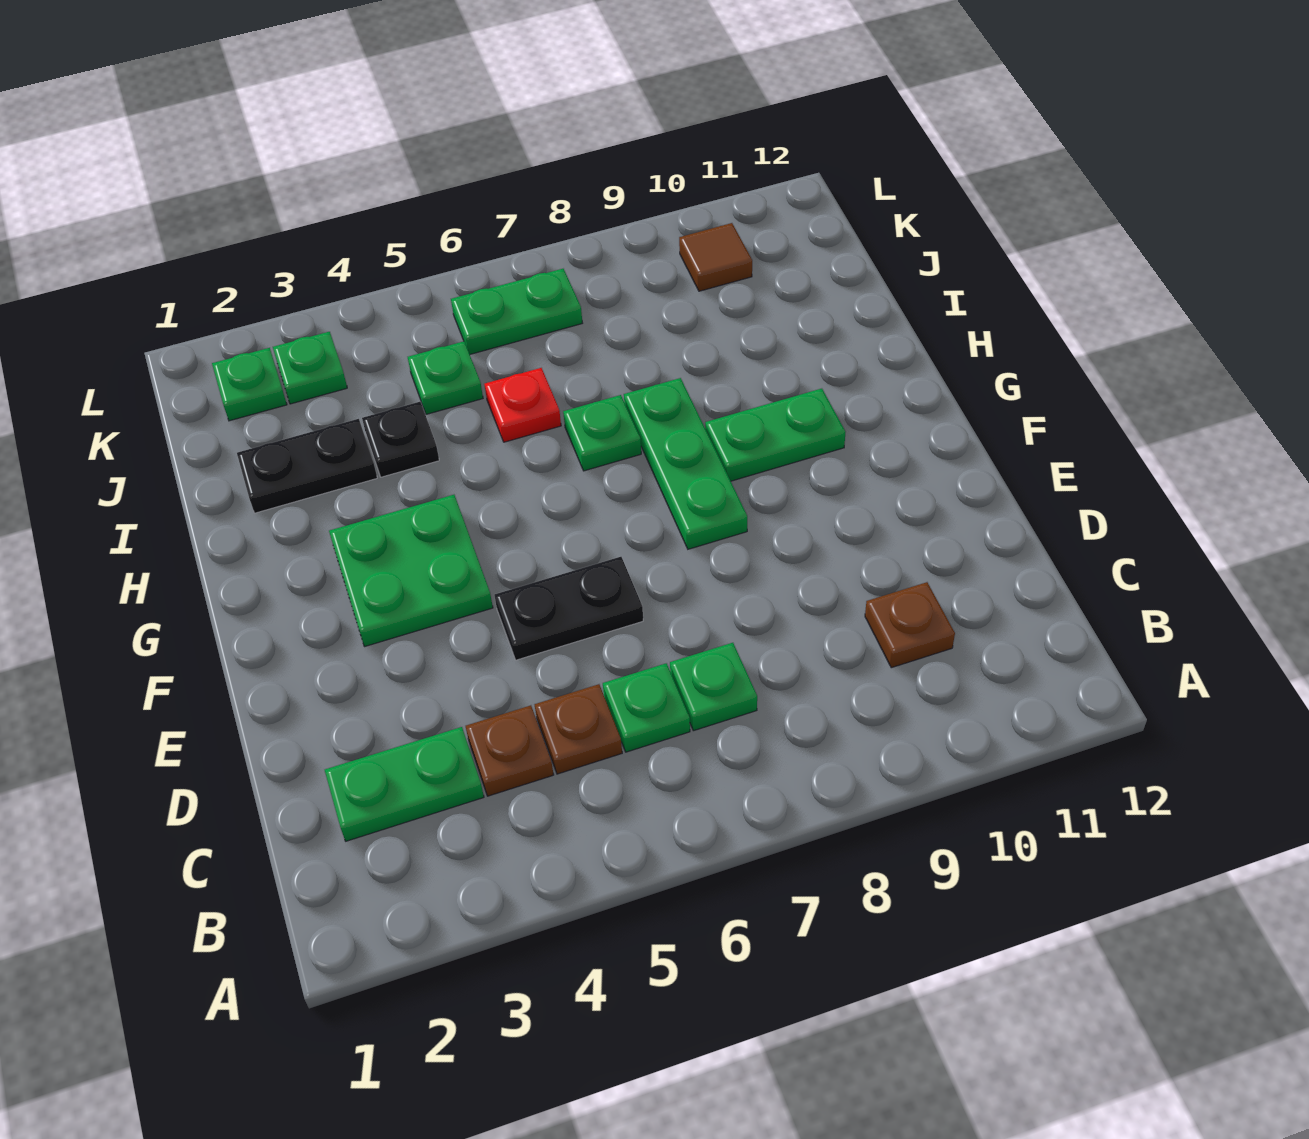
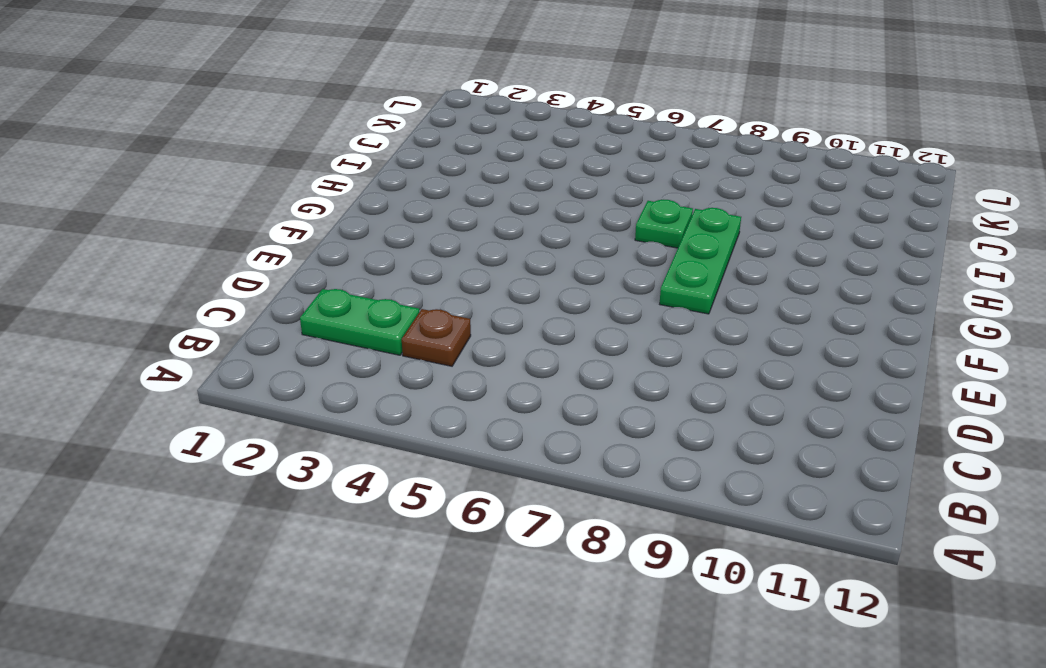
none -> brown plate C5 level 1
none -> green plate C6 level 1
none -> green plate C7 level 1

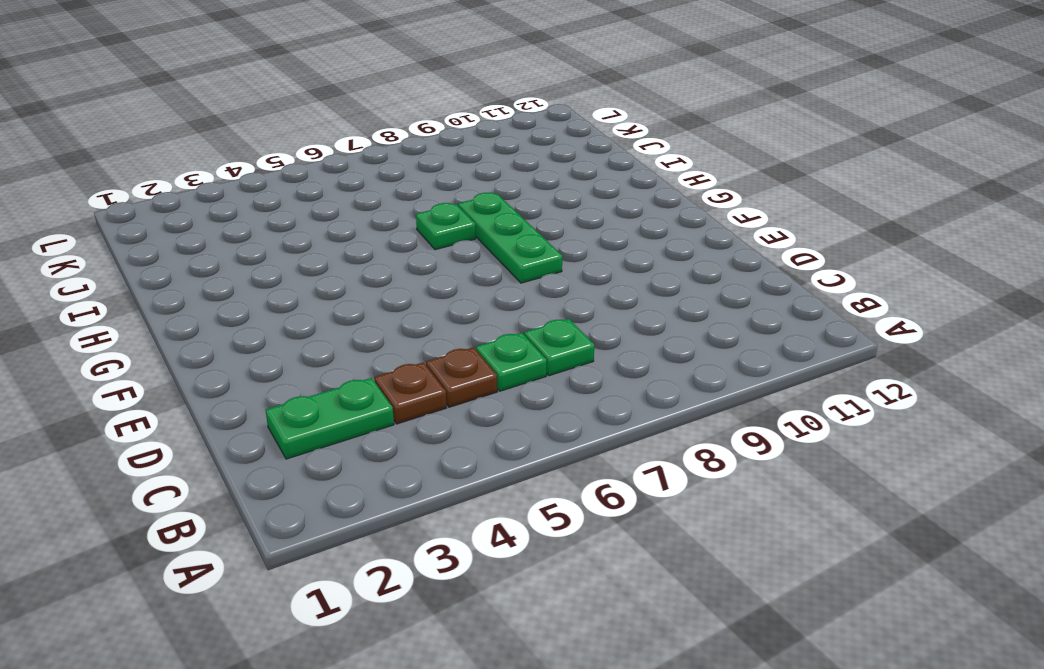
none -> brown plate C10 level 1
none -> black plate E5:E6 level 1
none -> green plate F3:G4 level 1

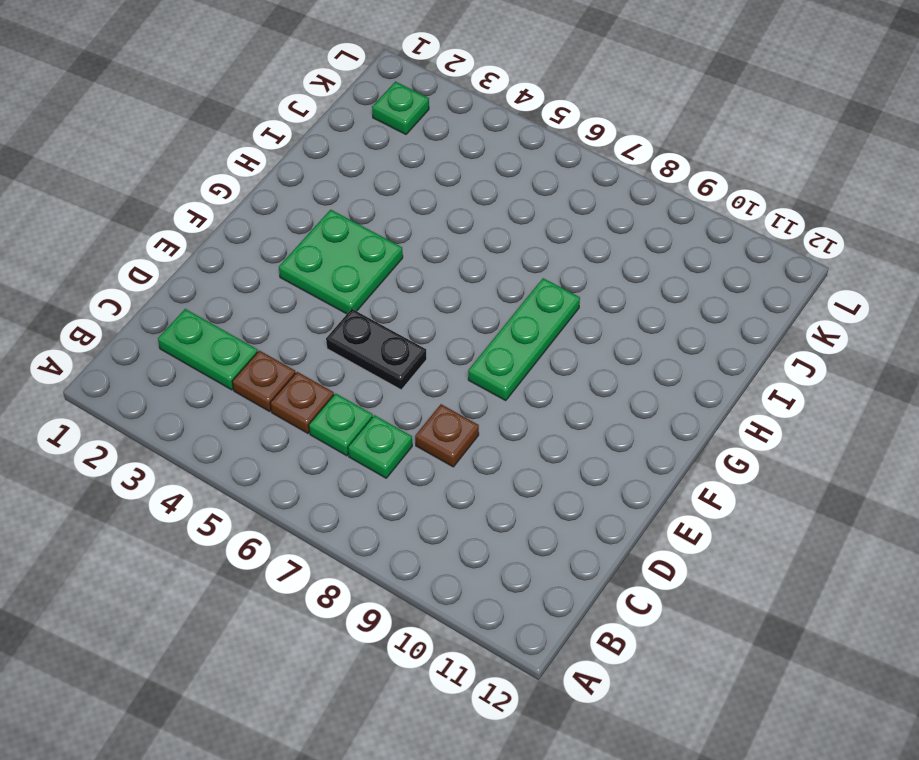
brown plate D8 level 1 -> brown plate C10 level 1
none -> green plate G9:G10 level 1
none -> green plate H7 level 1
none -> black plate I2:I3 level 1

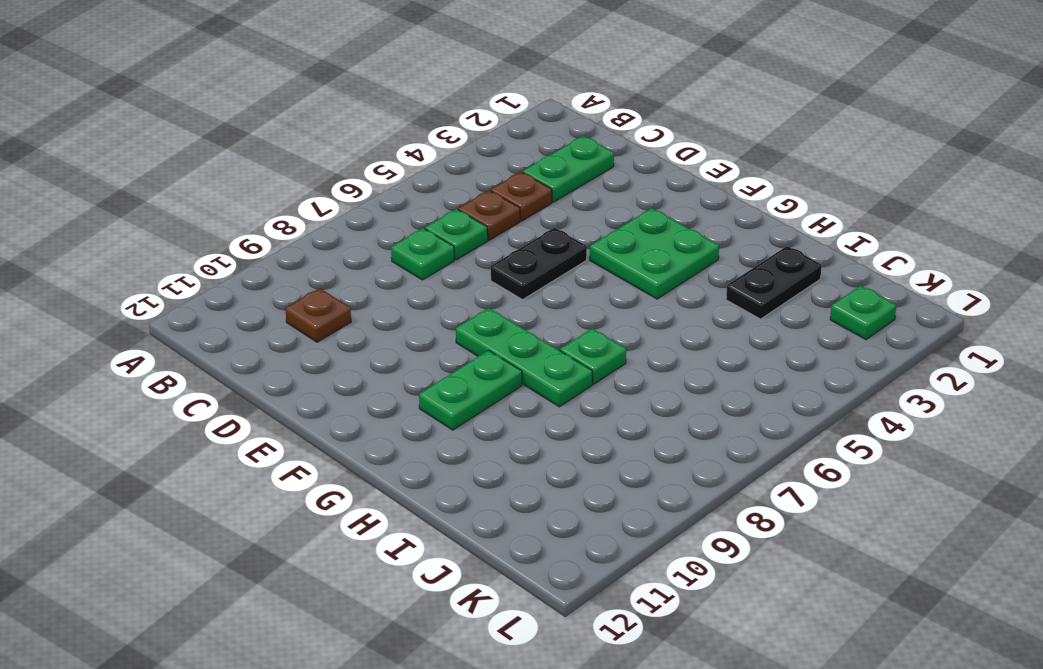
none -> black plate I4 level 1
none -> red plate I6 level 1
none -> green plate J5 level 1

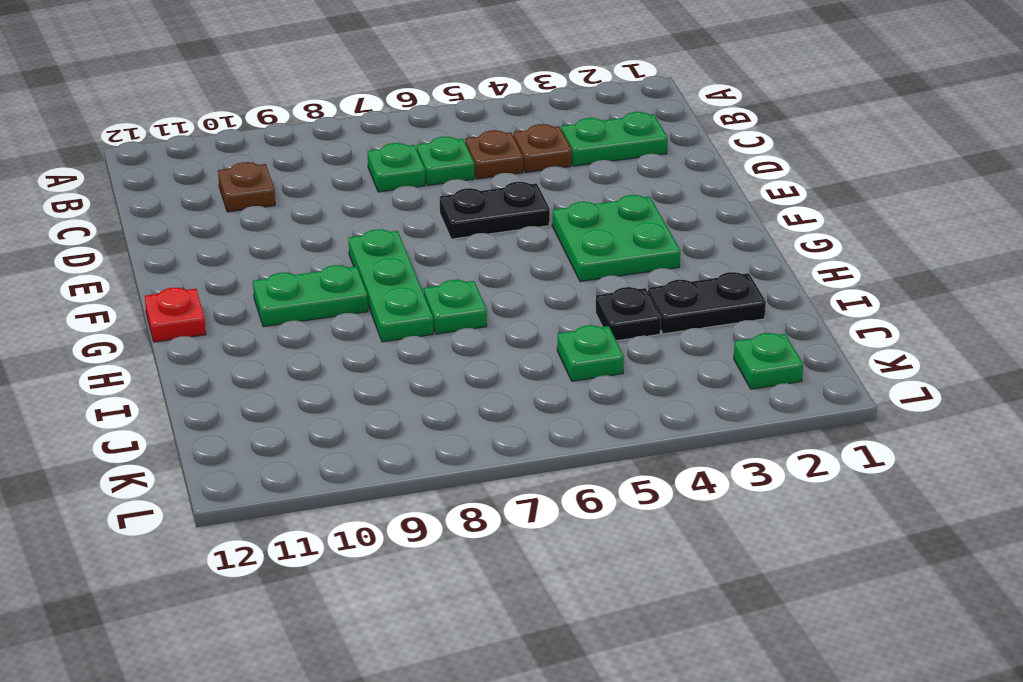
red plate G12 level 1 -> red plate I6 level 1
none -> green plate K3 level 1
none -> green plate K6:K7 level 1
none -> brown tile K10 level 1

